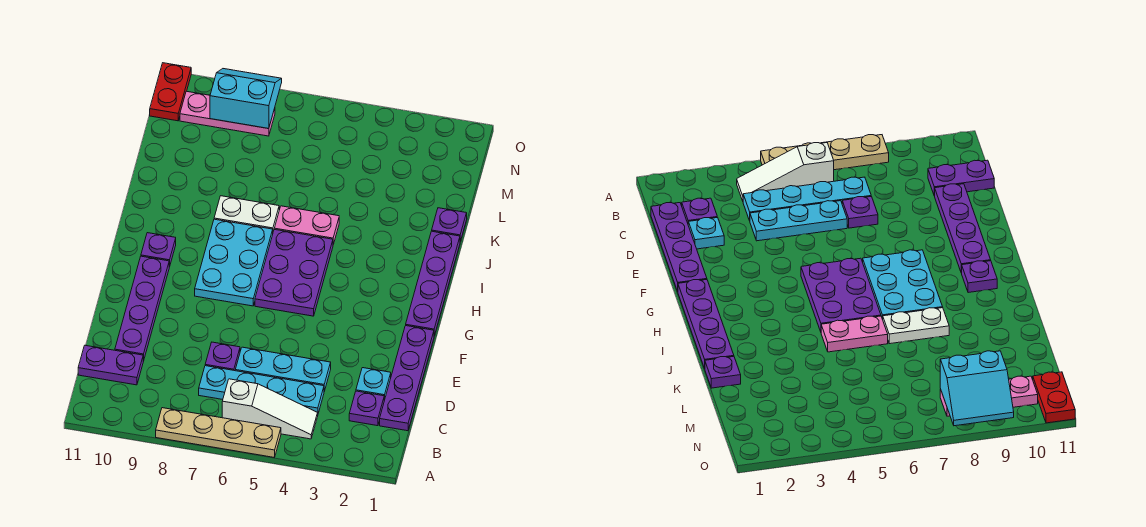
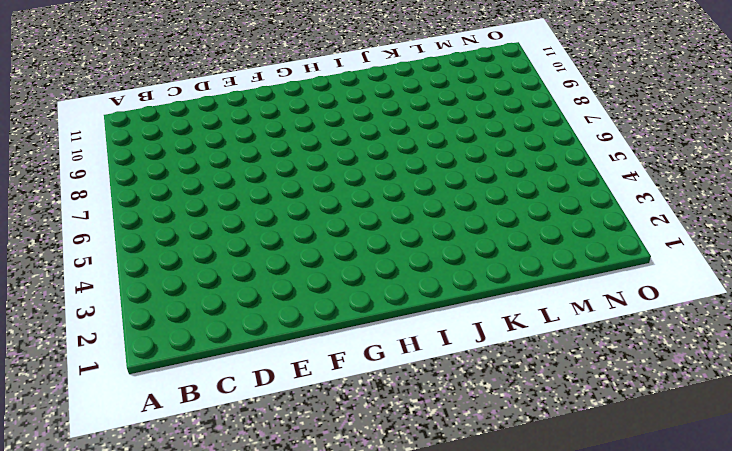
none -> tan plate A5:A8 level 1
none -> white slope B4:B6 level 1 top 6
none -> purple plate C1:F1 level 1

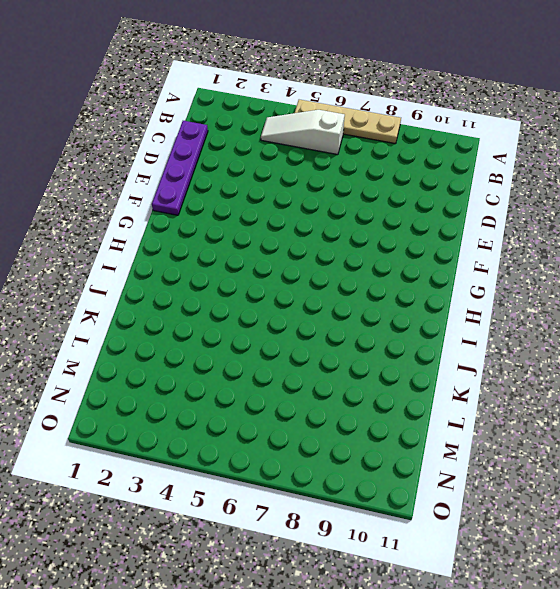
none -> purple plate C2 level 1
none -> cyan plate C4:C7 level 1
none -> purple plate C10:C11 level 1

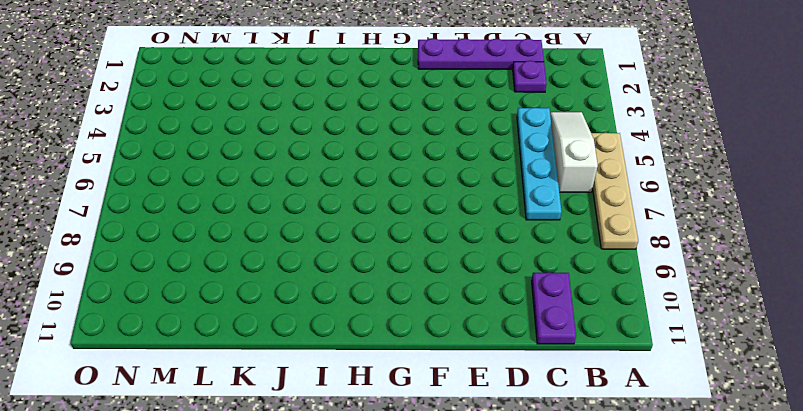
none -> cyan plate D2 level 1
none -> cyan plate D4:D6 level 1
none -> purple plate D7 level 1

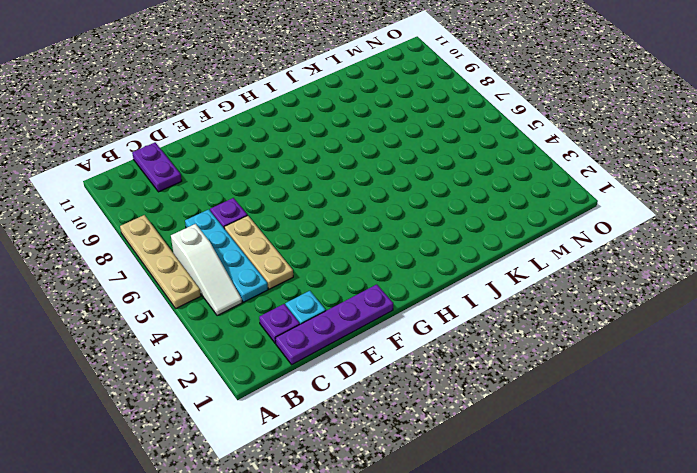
tan plate D4:D6 level 1 -> cyan plate D4:D6 level 1
none -> purple plate D10:G10 level 1
none -> purple plate G1:J1 level 1
none -> purple plate G5:I6 level 1

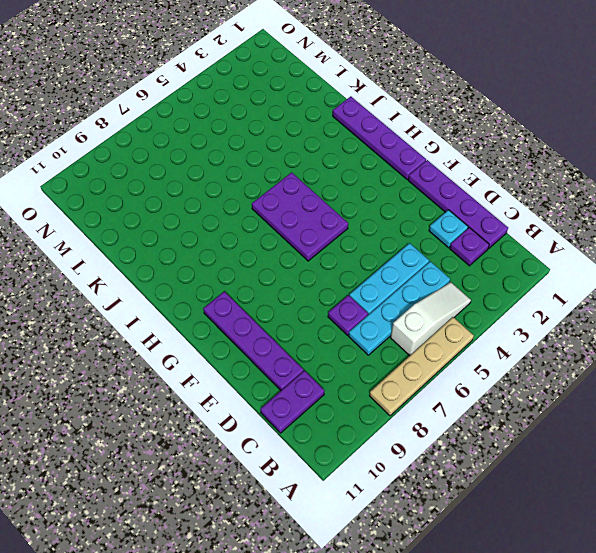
none -> cyan plate G7:I8 level 1
none -> purple plate H10 level 1
none -> pink plate J5:J6 level 1

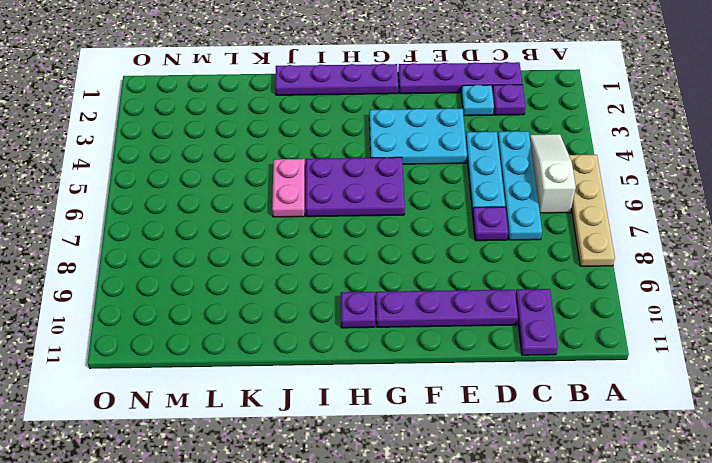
cyan plate E3:G4 level 1 -> cyan plate G7:I8 level 1
none -> white plate J7:J8 level 1
none -> purple plate K1 level 1
none -> pink plate N8:N10 level 1

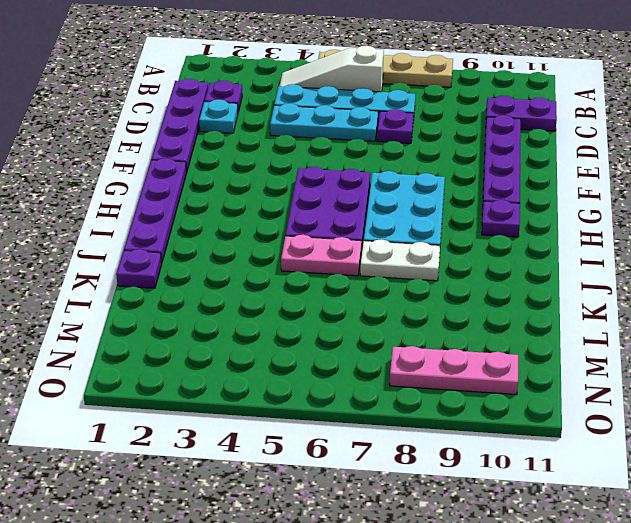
none -> red plate N11:O11 level 1
none -> cyan slope N8:O9 level 2 top N

